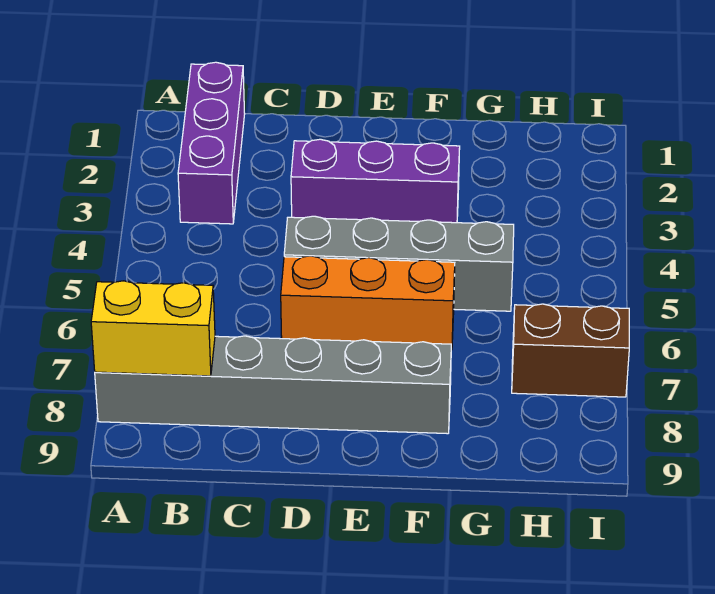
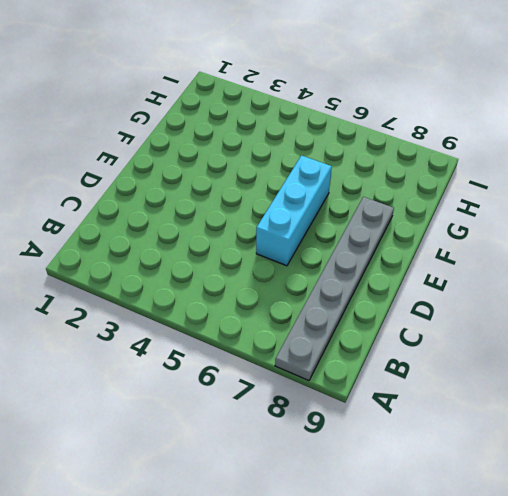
grey plate A8:F8 level 1 -> grey brick A8:F8 level 1
cyan brick D6:F6 level 1 -> orange brick D6:F6 level 1
none -> purple brick B1:B3 level 1
none -> purple brick D3:F3 level 1

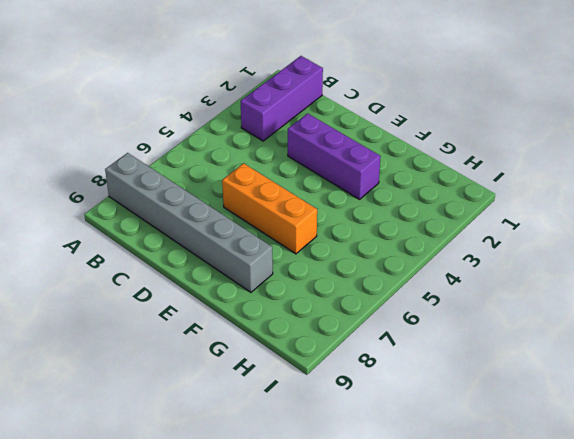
none -> grey brick D5:G5 level 1
none -> brown brick H7:I7 level 1

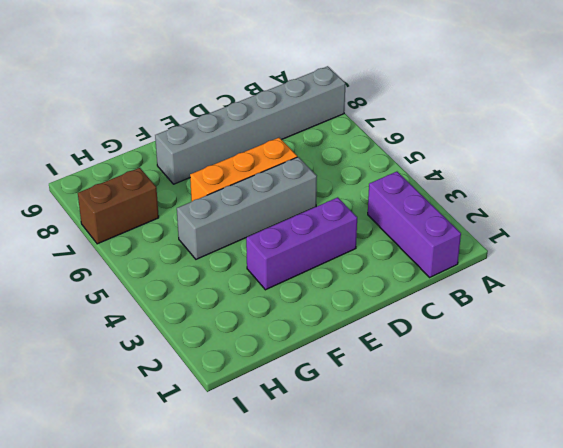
none -> yellow brick A8:B8 level 2

